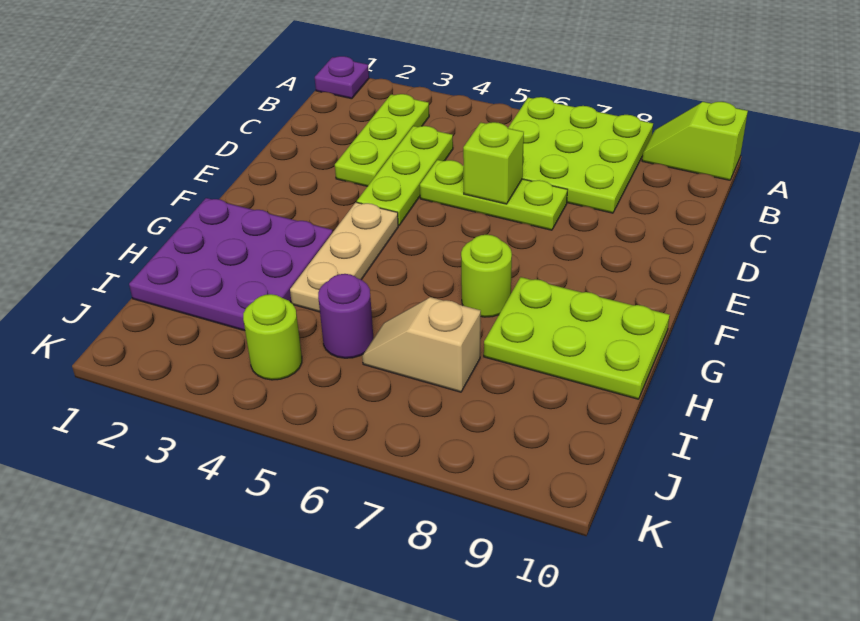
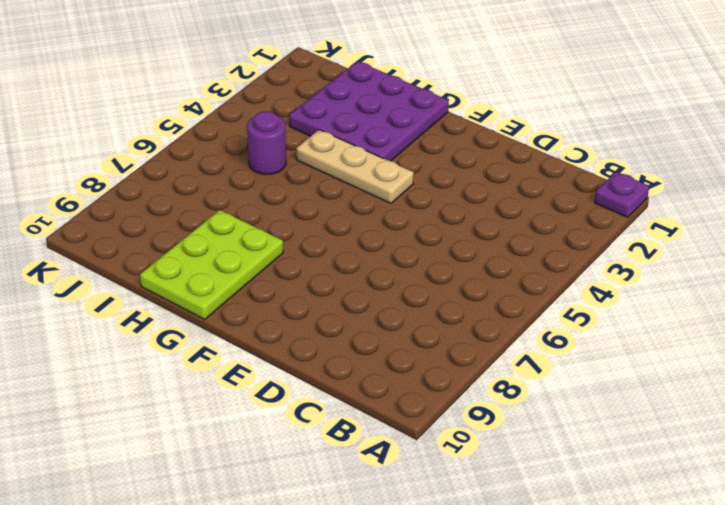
none -> lime plate A6:C8 level 1
none -> lime slope A9:A10 level 1 top 10
none -> lime plate B3:D3 level 1

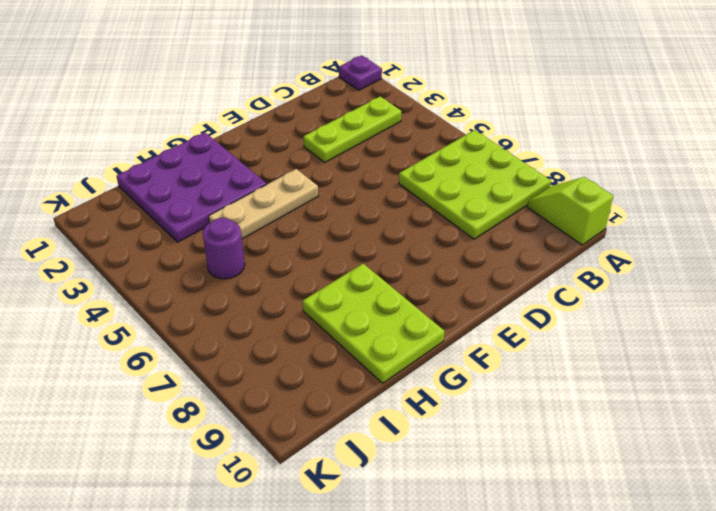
none -> lime plate C4:E4 level 1
none -> lime plate D5:D7 level 1
none -> lime round brick G7 level 1

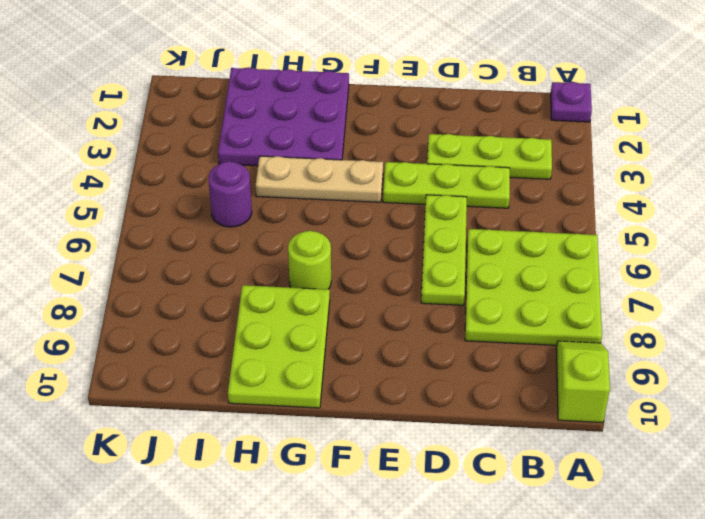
none -> tan slope I6:I7 level 1 top 7
none -> lime round brick J4 level 1
none -> lime brick D6 level 2

